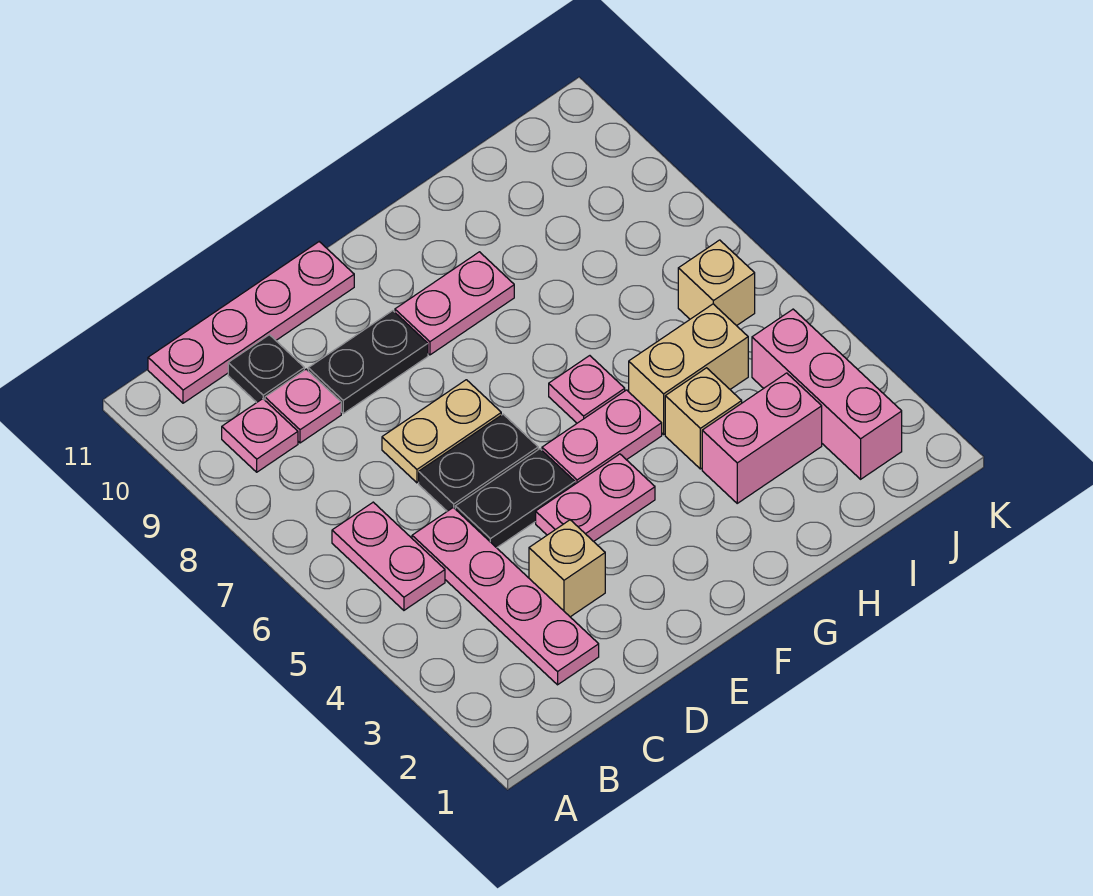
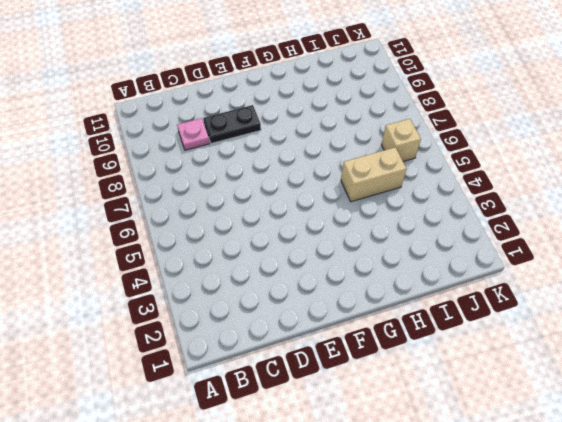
none -> pink plate B5:B6 level 1
none -> pink plate B9 level 1
none -> pink plate B11:E11 level 1

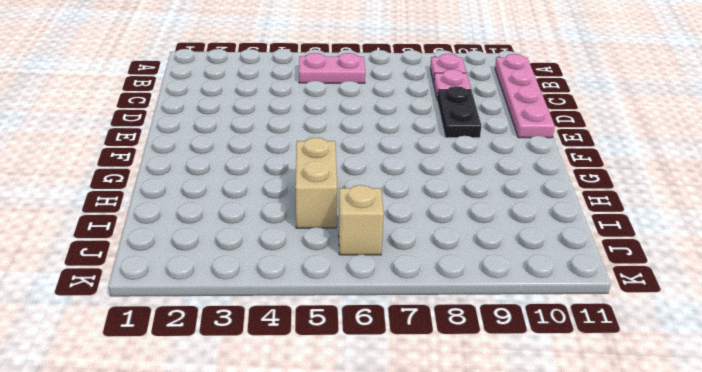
none -> pink plate C2:C5 level 1
none -> black plate C10 level 1
none -> tan brick D3 level 1

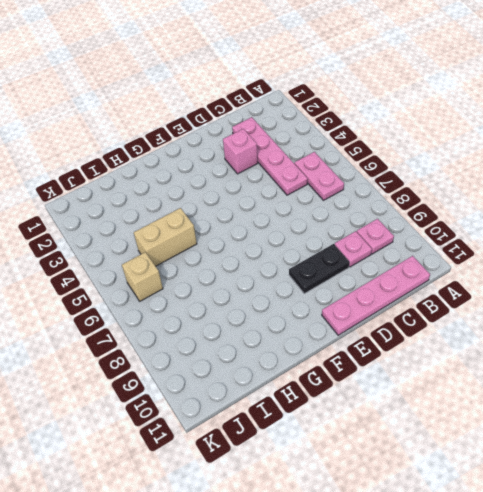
pink brick D3 level 1 -> tan brick D3 level 1
none -> black plate C10 level 1
none -> black plate D5:E5 level 1
none -> black plate D6:E6 level 1

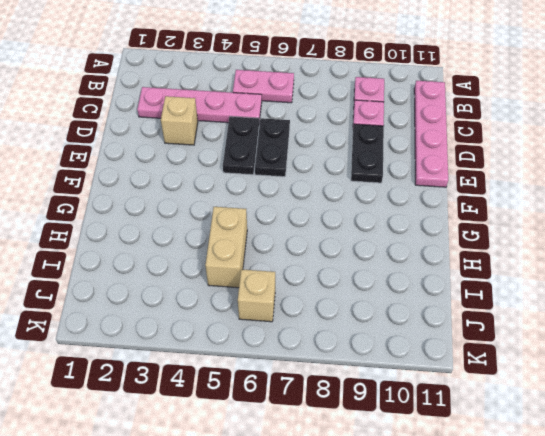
none -> black plate C10 level 1
none -> tan plate D7:E7 level 1
none -> pink plate E4:F4 level 1

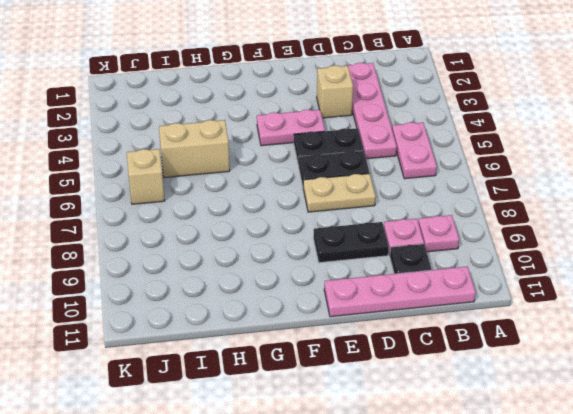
none -> pink plate F5:G5 level 1
none -> pink plate F9:G9 level 1
none -> pink plate G6 level 1

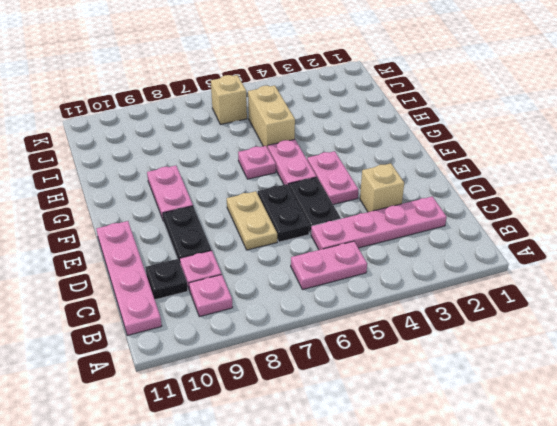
none -> pink brick H3:I3 level 1
none -> tan brick H4 level 1
none -> pink brick J2:J4 level 1

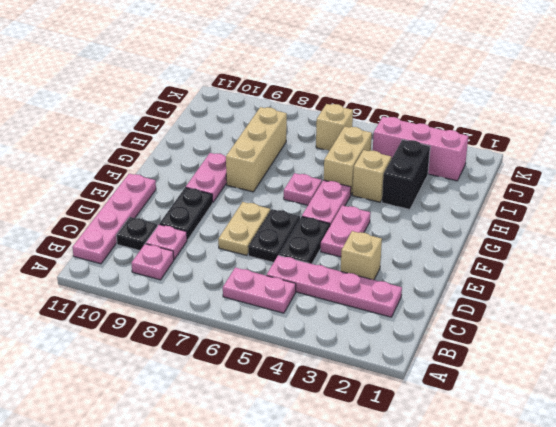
tan brick G8:I8 level 1 -> none
black brick H3:I3 level 1 -> pink brick H3:I3 level 1

